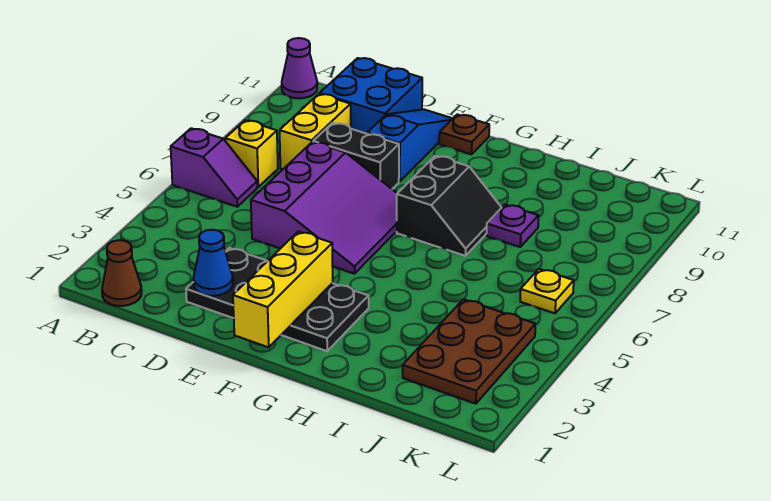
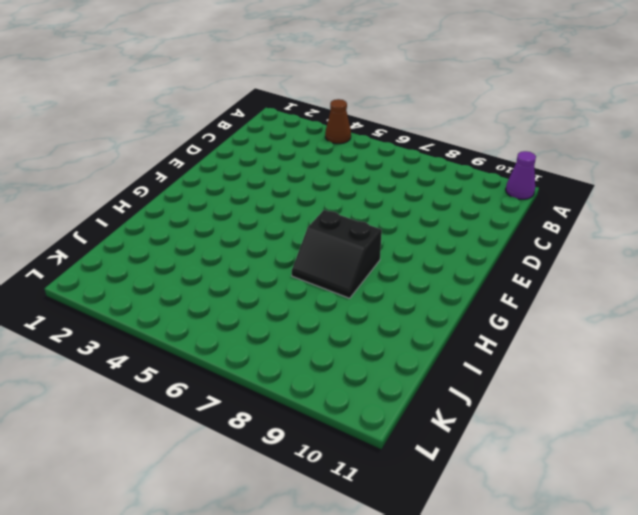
brown cone A4 level 1 -> brown cone B1 level 1
none -> purple slope A6:B6 level 1 top A
none -> yellow brick B7 level 1
none -> yellow brick C8:C9 level 1

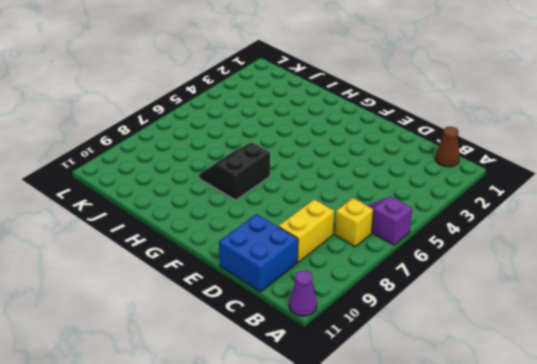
none -> black plate D2:G3 level 1
none -> purple slope D5:F7 level 1 top D
none -> black brick D8:E8 level 1

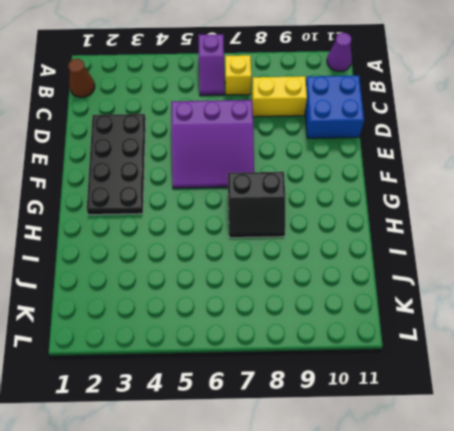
none -> black brick D8:E8 level 1
none -> blue slope E9:E11 level 1 top 9
none -> brown plate F11 level 1

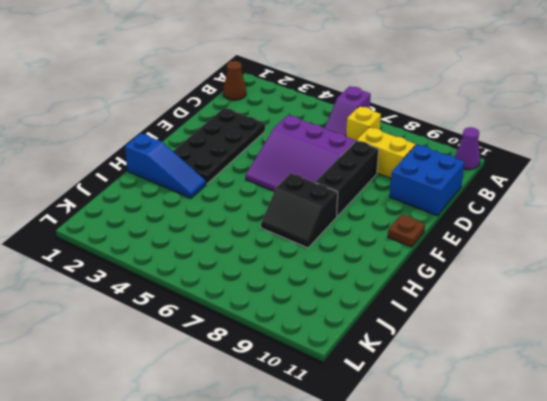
black brick D8:F8 level 1 -> black brick D8:E8 level 1
blue slope H1:H3 level 1 top 1 -> blue slope E9:E11 level 1 top 9
none -> purple plate I8 level 1
none -> brown plate J2:K4 level 1
none -> yellow plate K6 level 1

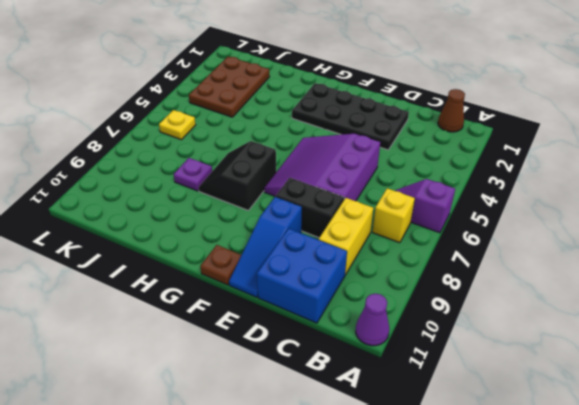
none -> blue cone D2 level 2
none -> yellow brick F1:F3 level 2

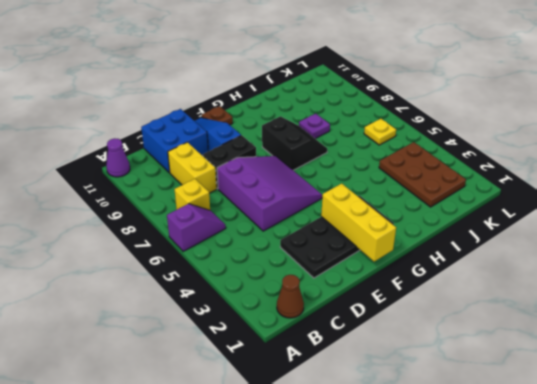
none -> blue cone D2 level 2

